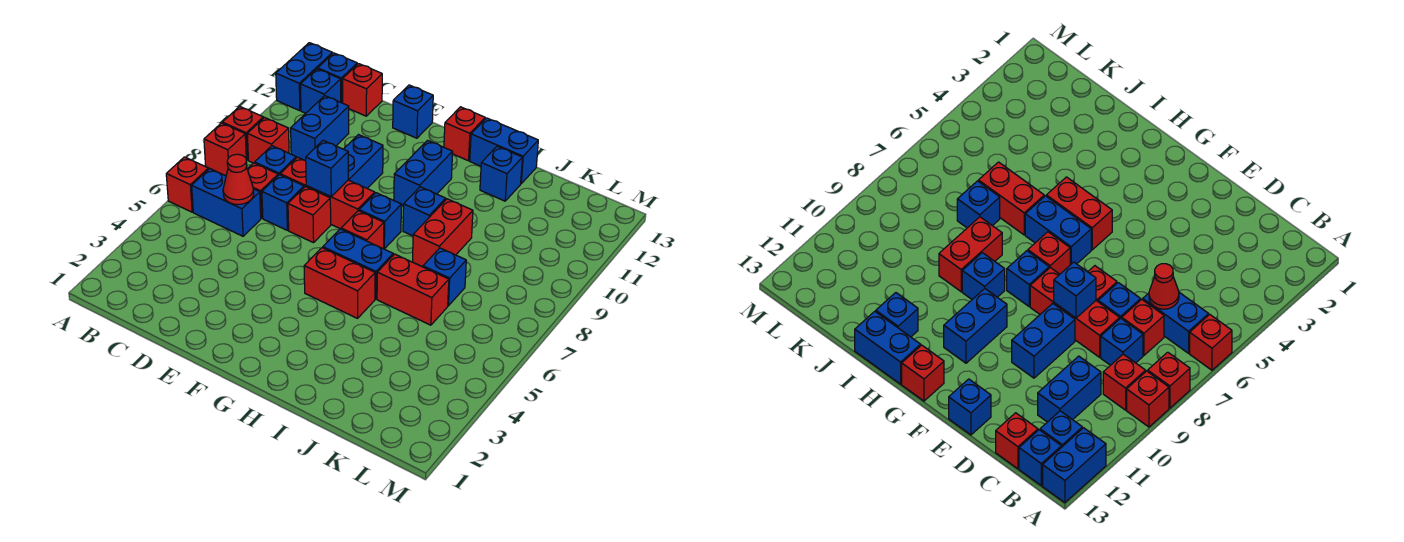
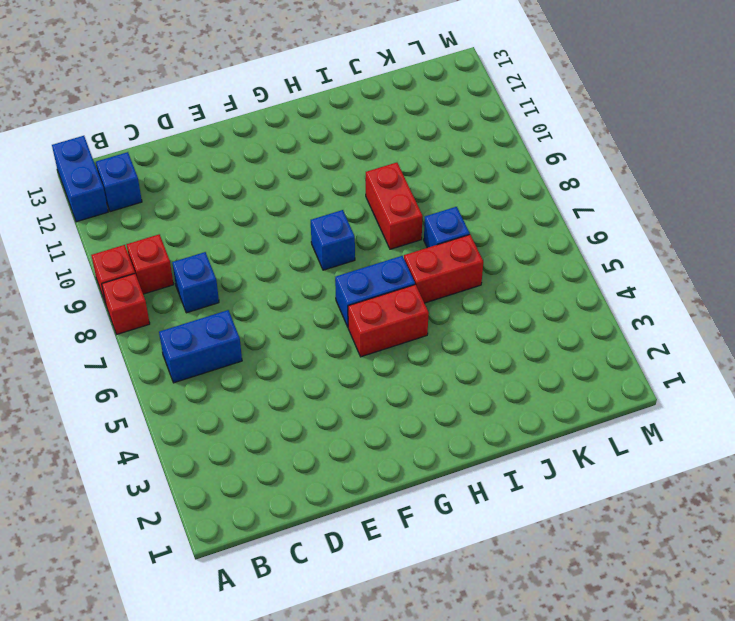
none -> red brick A6 level 1
none -> blue brick B13 level 1
none -> red brick C7 level 1
none -> blue brick C10:C11 level 1

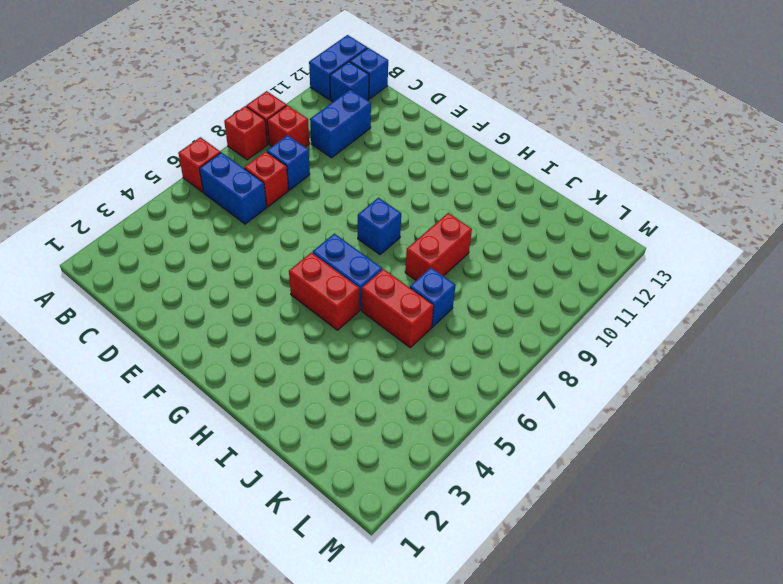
none -> red brick C13 level 1
none -> blue brick D7 level 1
none -> red brick D8:F8 level 1
none -> red brick E7 level 1

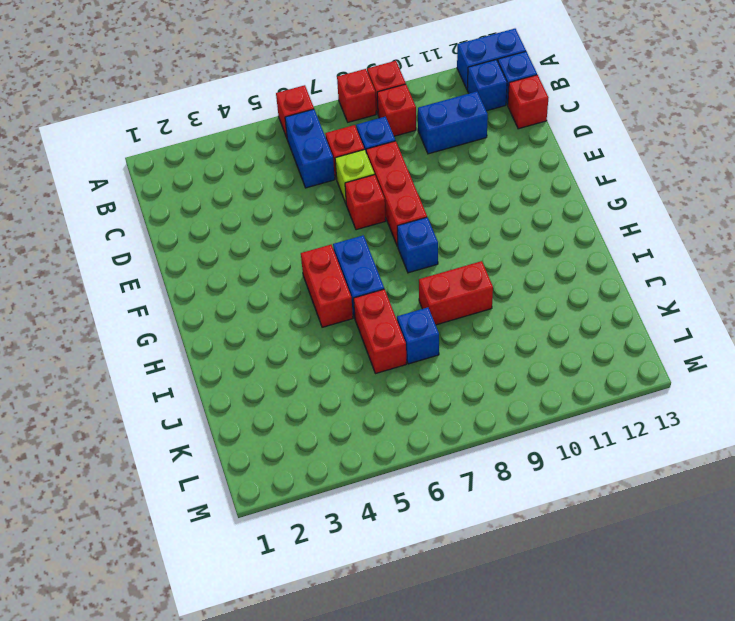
lime brick D7 level 1 -> blue brick D7 level 1
none -> blue brick E9:E10 level 1
none -> blue brick E13 level 1
none -> red brick G7 level 1
none -> blue brick G10:G11 level 1

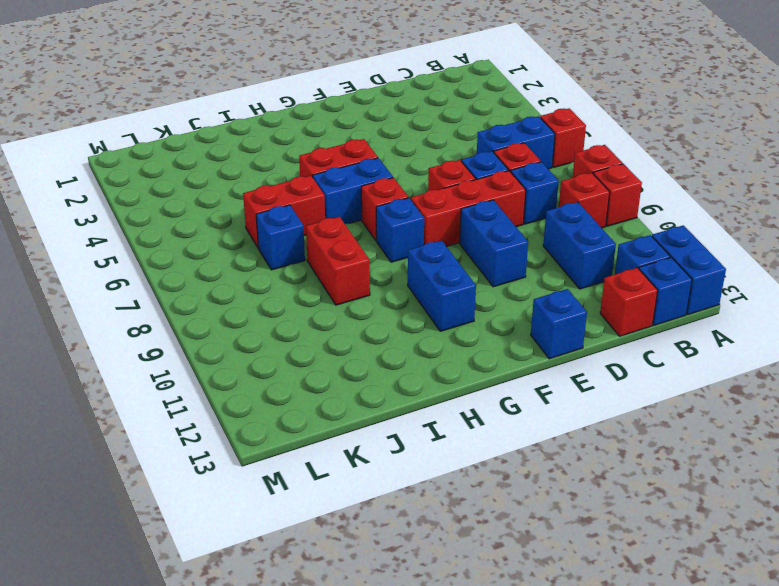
none -> red brick G13 level 1
none -> blue brick H9 level 1
none -> blue brick H13:I13 level 1
none -> blue brick I12 level 1

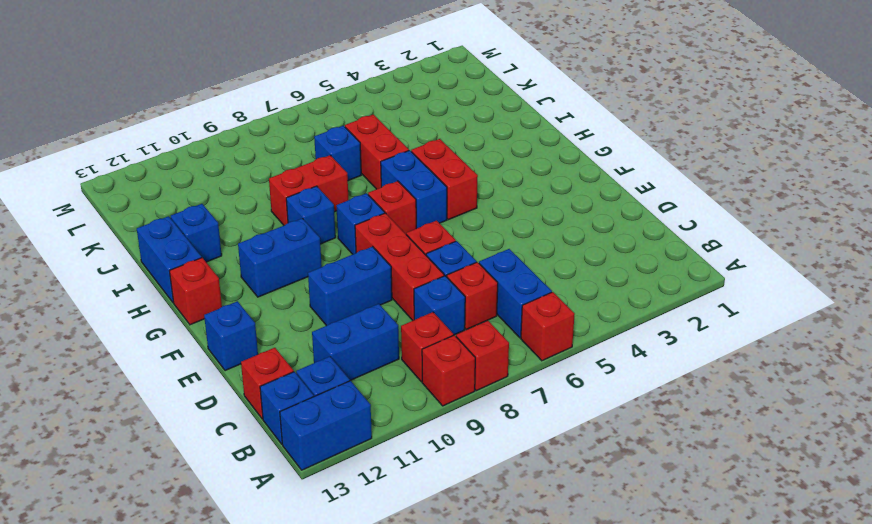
none -> red cone C6 level 2
none -> blue brick E8 level 2

